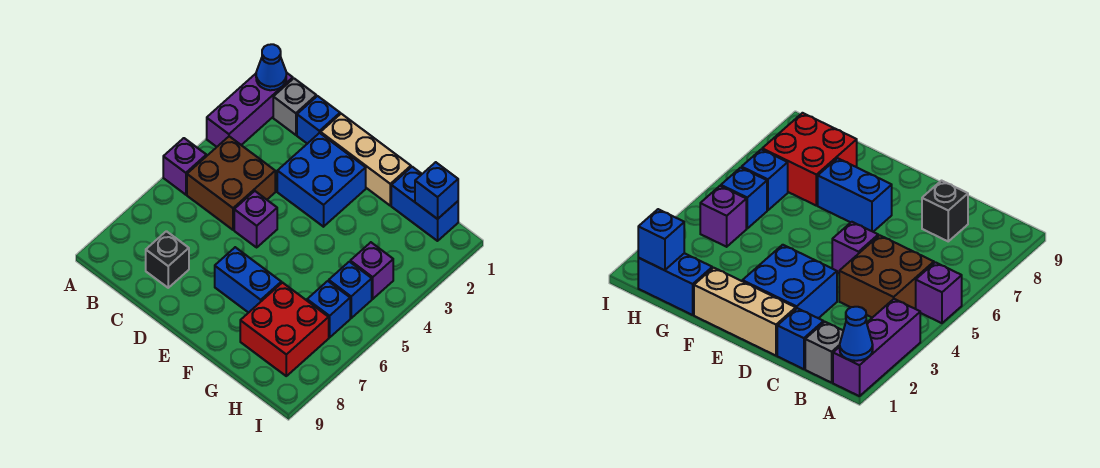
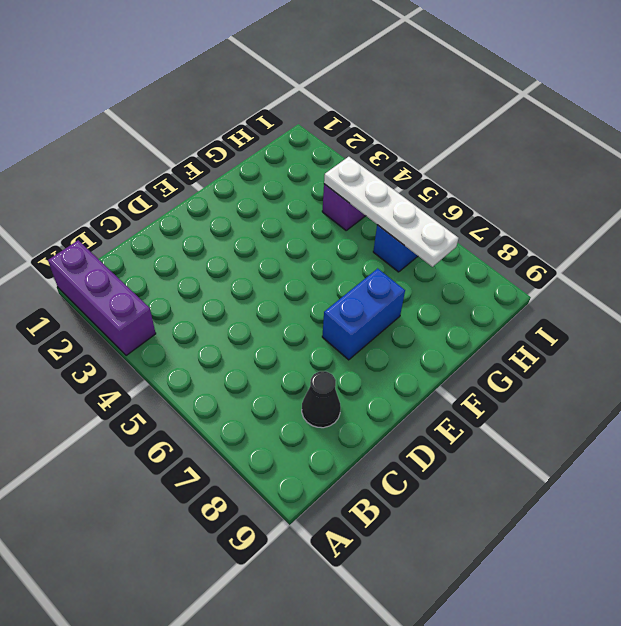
black cone C8 level 1 -> black brick C8 level 1
white plate H4:H7 level 2 -> none
none -> purple brick A5 level 1
none -> grey brick B1 level 1
none -> brown brick B4:C5 level 1

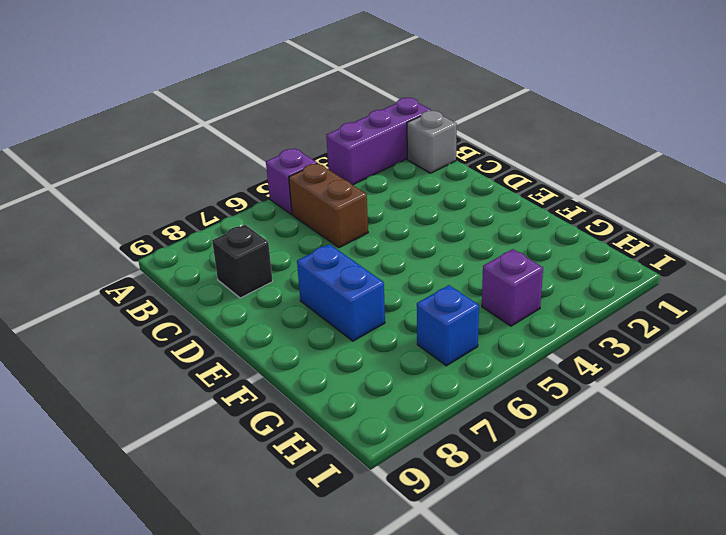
brown brick B5:C5 level 1 -> brown brick B4:C5 level 1
none -> blue brick C1 level 1
none -> tan brick D1:F1 level 1
none -> blue brick D2:E3 level 1

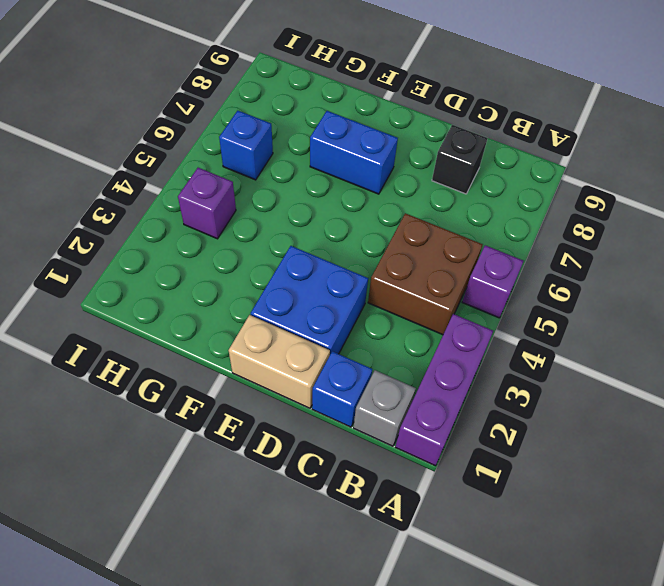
tan brick D1:E1 level 1 -> tan brick D1:F1 level 1
none -> purple brick D5 level 1
none -> blue brick G1:H1 level 1
none -> red brick G7:H8 level 1

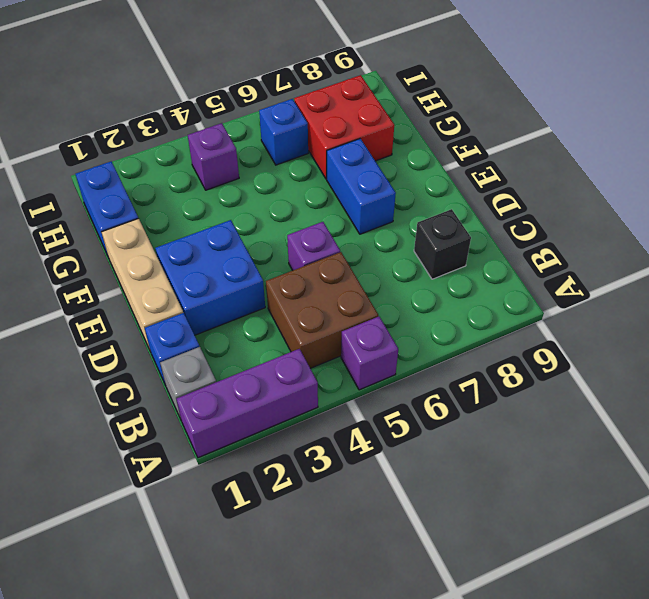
none -> blue brick H5 level 1
none -> blue cone A1 level 2
none -> blue brick H1 level 2

